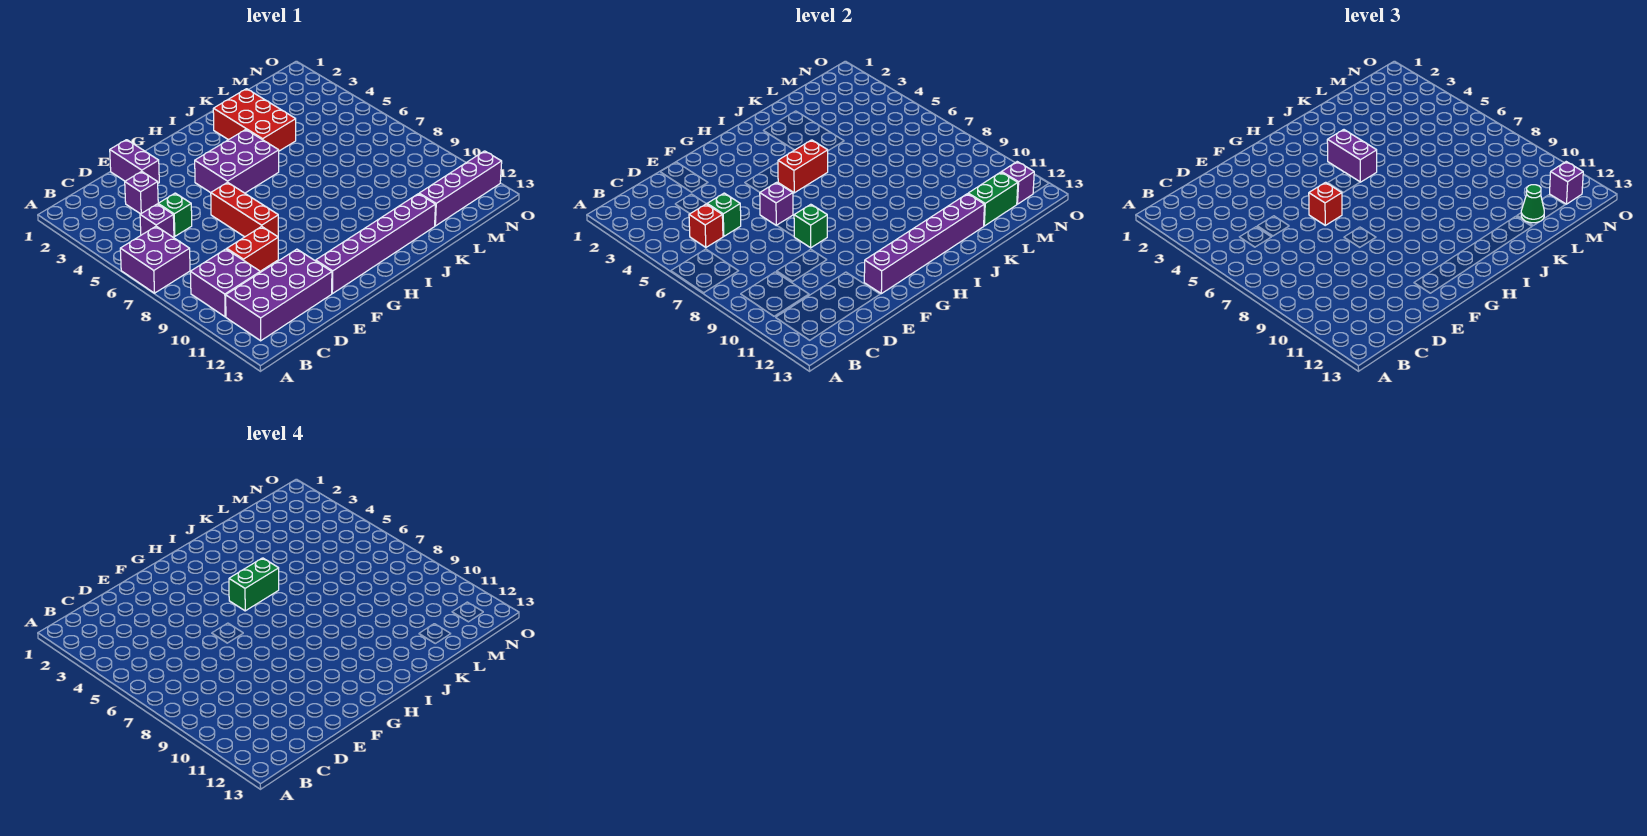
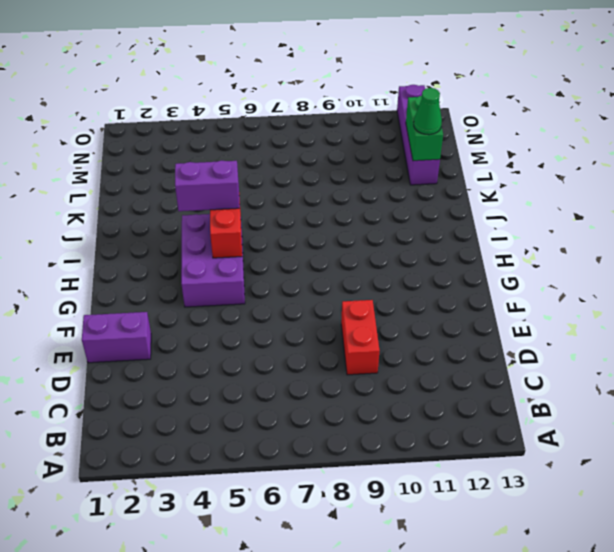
none -> purple brick A6:B7 level 1
none -> purple brick B9:C10 level 1
none -> purple brick B11:E12 level 1

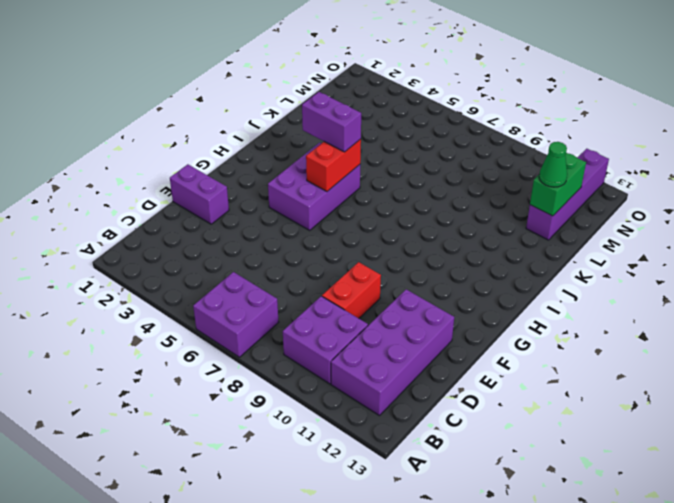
none -> purple brick C5 level 1
none -> purple brick D3 level 1
none -> green brick D5 level 1

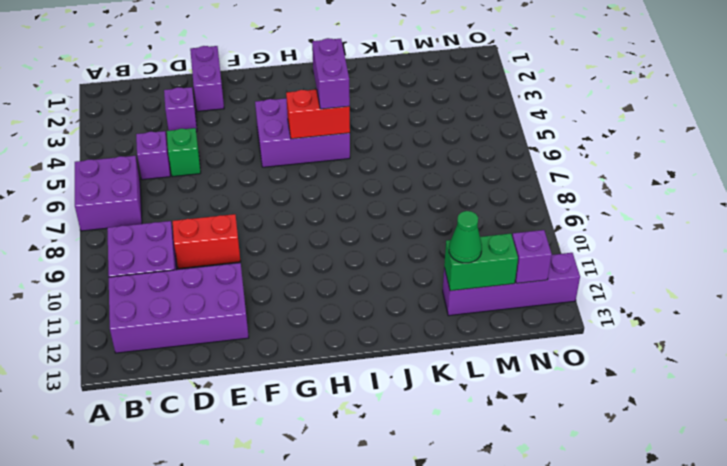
none -> red brick F6:F8 level 1
none -> purple brick F12:K12 level 1
none -> red brick J2:K4 level 1

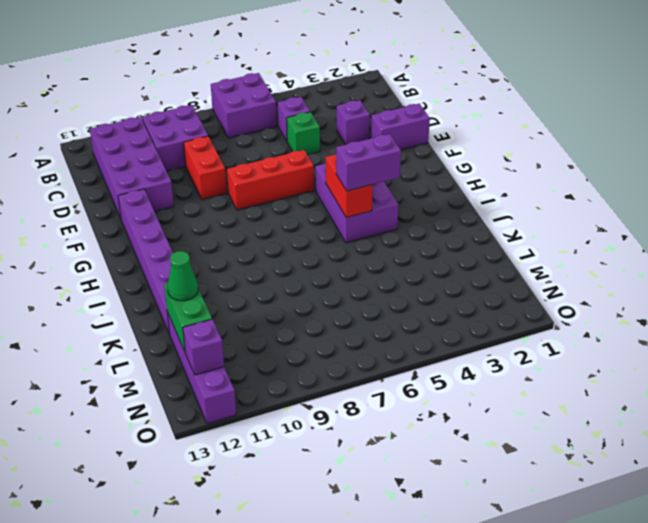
none -> red brick J2:K4 level 1
none -> red brick C5 level 2
none -> green brick D5 level 2

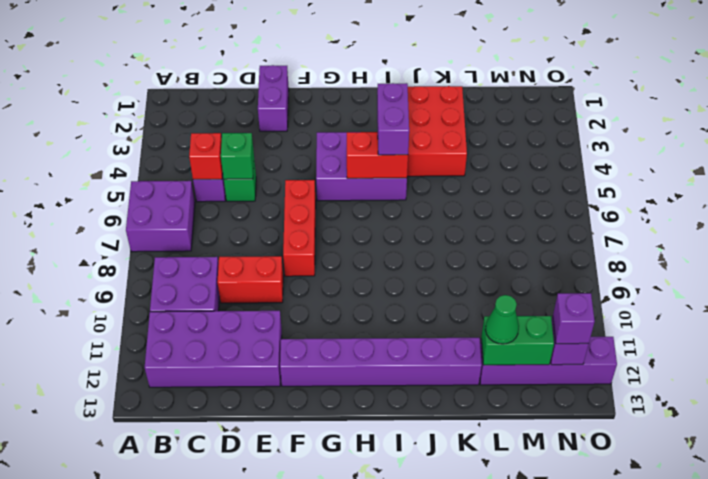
none -> purple brick D3 level 1
none -> purple brick F6 level 2
none -> green brick F8 level 2

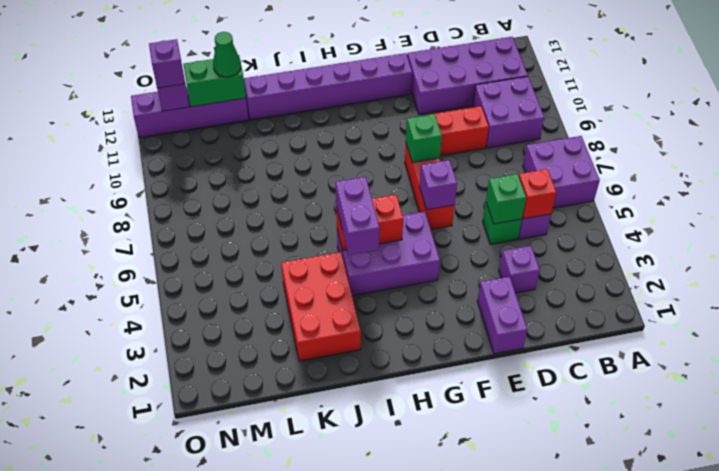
none -> purple brick F12:K12 level 2
none -> red brick F6 level 3
none -> green brick H5:I5 level 4

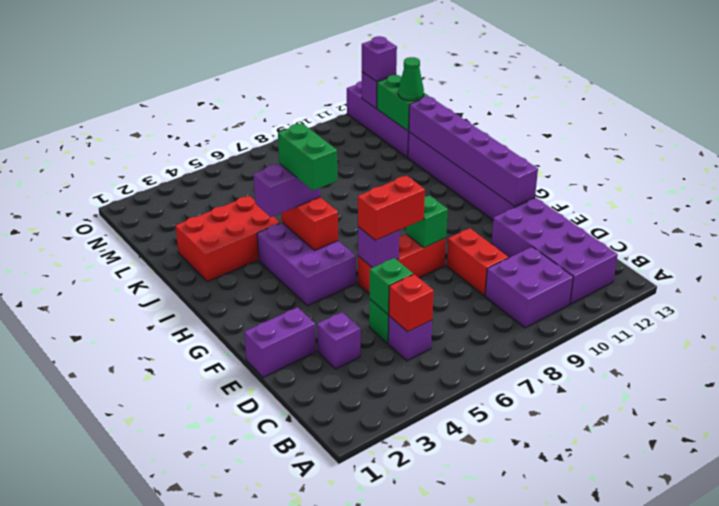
red brick F6:F7 level 3 -> red brick F6 level 3
none -> purple brick A6:B7 level 1

